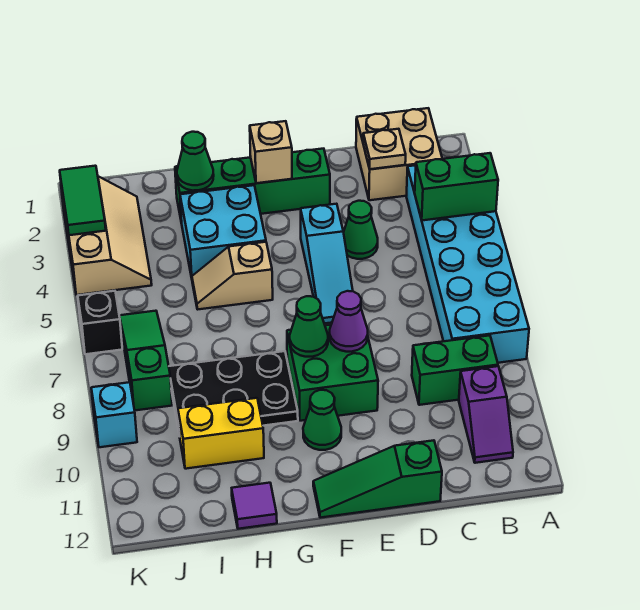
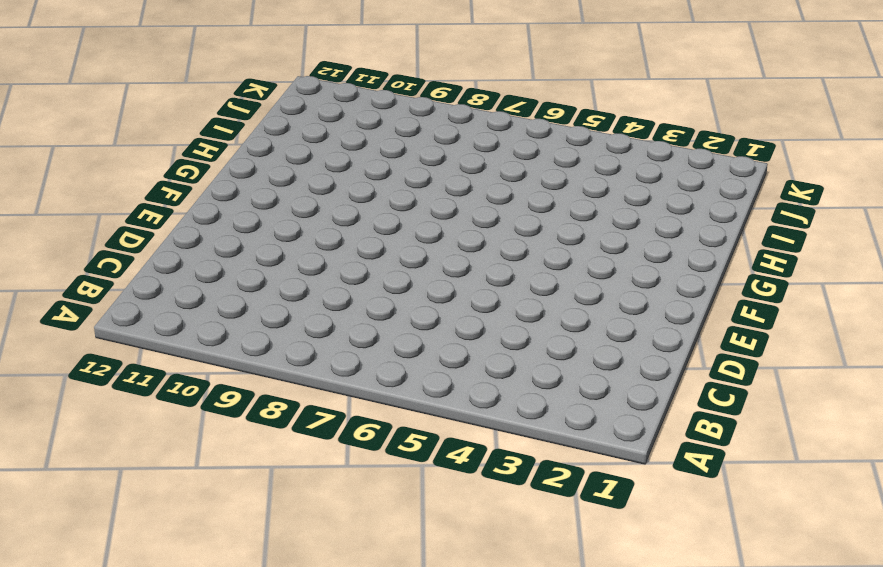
none -> cyan brick A3:B8 level 1
none -> tan brick B1:C2 level 1
none -> green brick B9:C9 level 1

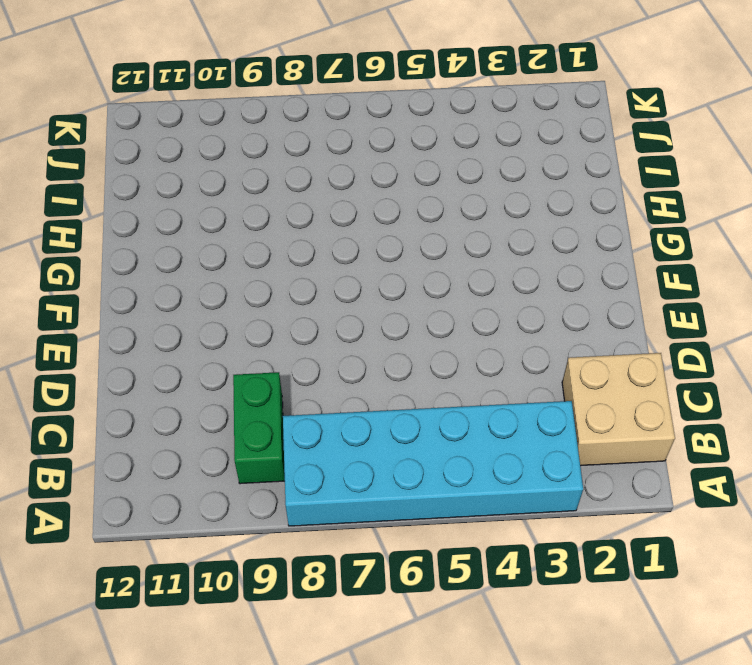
none -> purple slope B10:B11 level 1 top 10
none -> green cone D4 level 1
none -> green slope D12:F12 level 1 top D

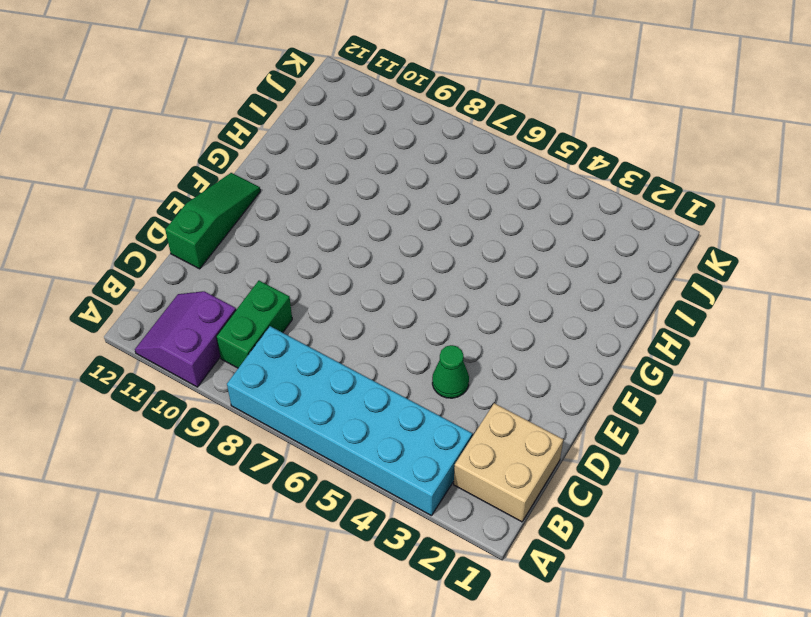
purple slope A10:B11 level 1 top 10 -> purple slope B10:B11 level 1 top 10
none -> green brick E2:H2 level 1
none -> cyan slope E4:E6 level 1 top 4
none -> green brick E8:F9 level 1

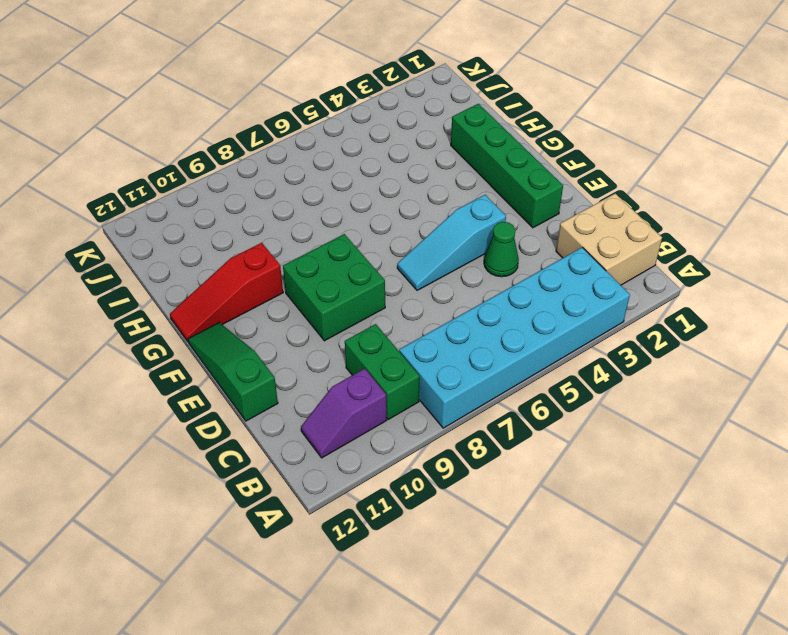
red slope G10:G12 level 1 top 10 -> none
none -> green cone F10 level 1
none -> cyan brick G3:H4 level 1
none -> tan slope G5:H5 level 1 top G

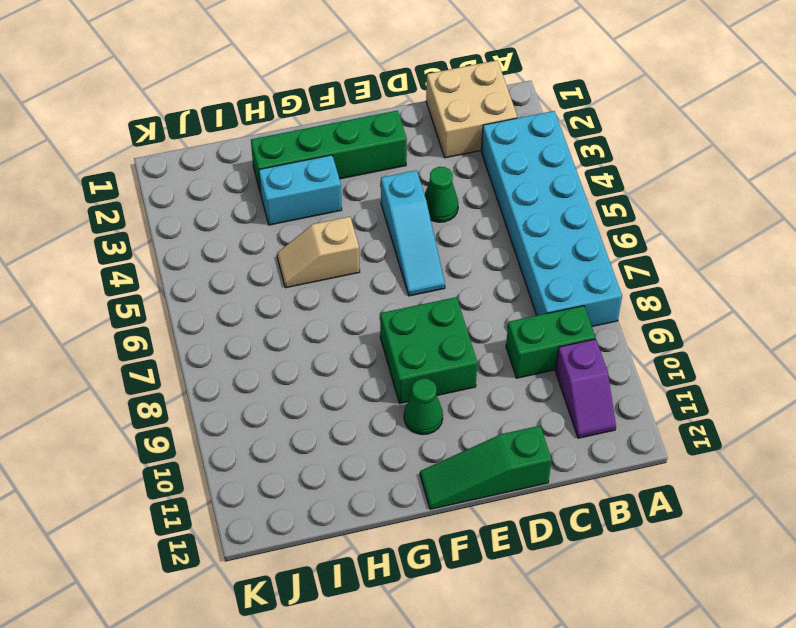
cyan brick G3:H3 level 1 -> cyan brick G3:H4 level 1
none -> black plate G8:I9 level 1
none -> yellow brick H10:I10 level 1
none -> purple tile H12 level 1

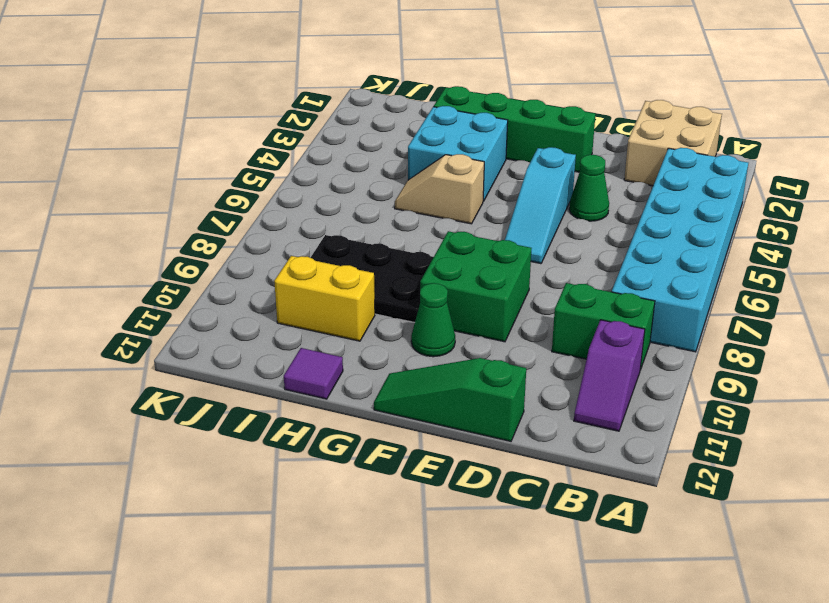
none -> tan slope J2:K4 level 1 top K
none -> green slope J6:J8 level 1 top 8
none -> black brick K6 level 1

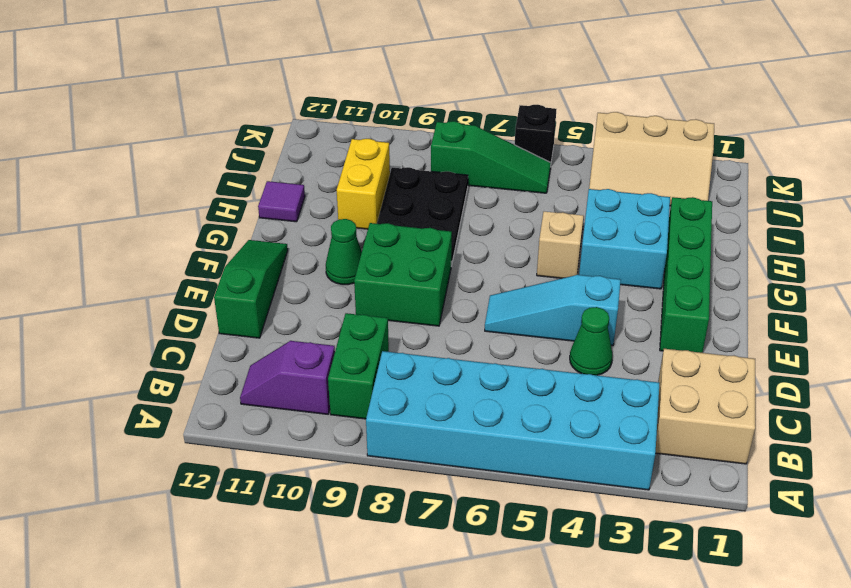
none -> cyan brick K9 level 1
none -> green brick A4:B4 level 2
none -> tan plate C2 level 2

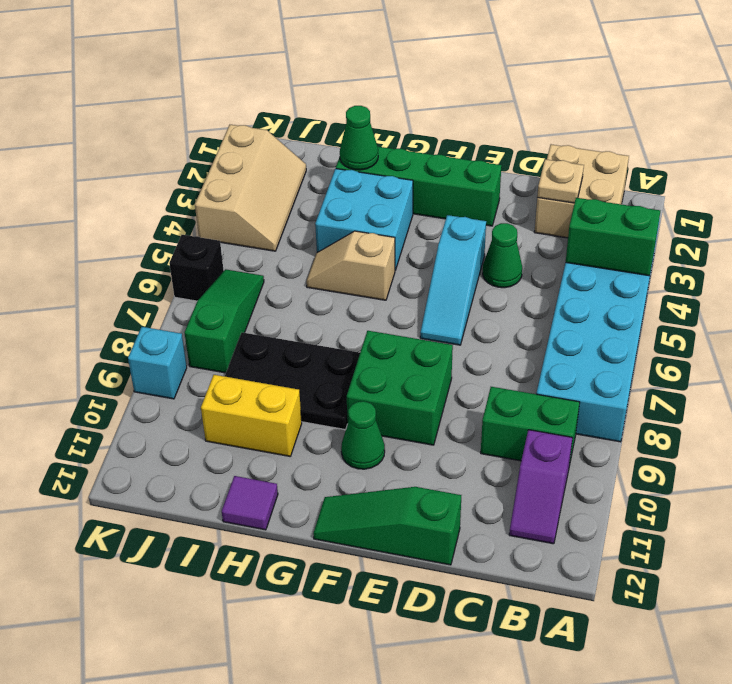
none -> purple cone E8 level 2
none -> tan brick F2 level 2
none -> green cone F8 level 2

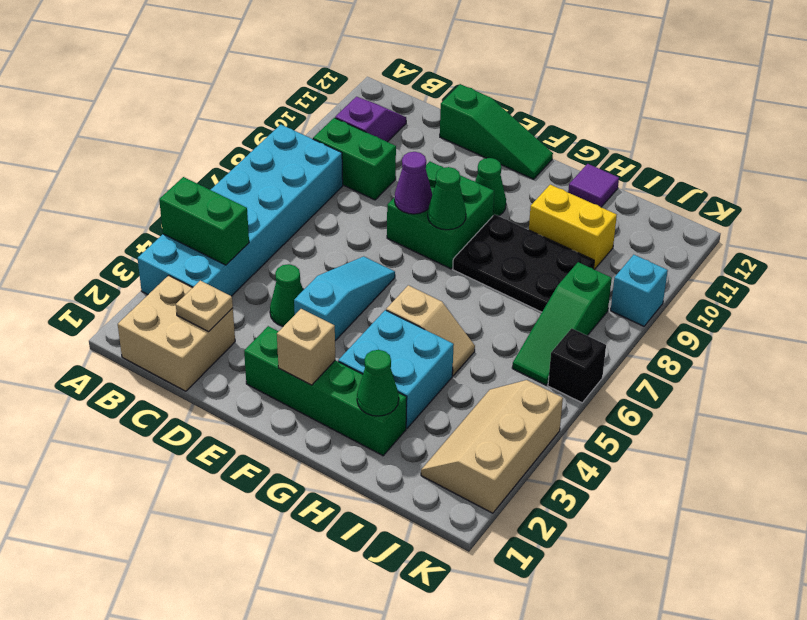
none -> green tile K2:K3 level 2

